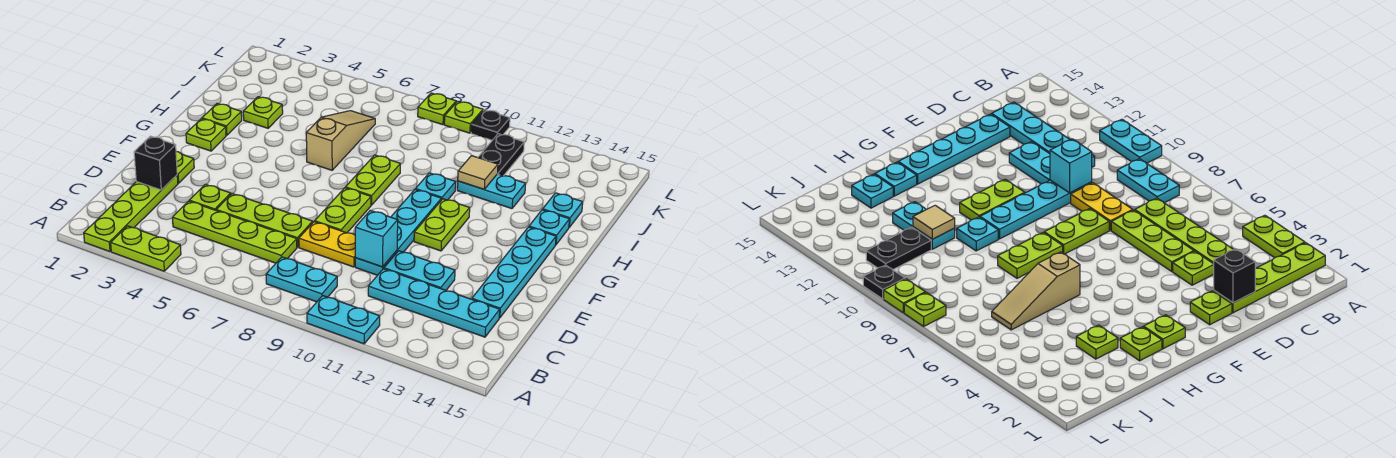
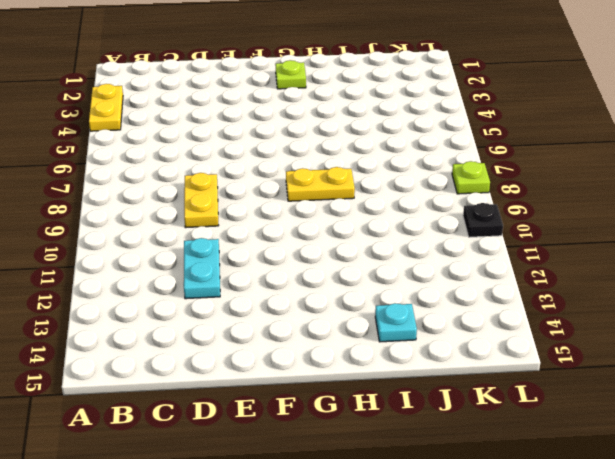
yellow plate A3:A4 level 1 -> lime plate A3:A4 level 1
yellow plate G8:H8 level 1 -> lime plate G8:H8 level 1
none -> lime plate A2:D2 level 1
none -> cyan plate A10:A11 level 1
none -> cyan plate B8:B9 level 1
none -> lime plate C4:C7 level 1

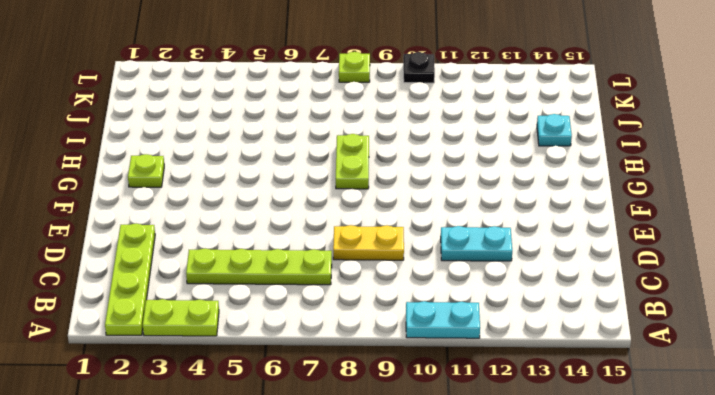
none -> cyan plate B8:B9 level 1
none -> cyan plate C11:C14 level 1
none -> lime plate D4 level 1
none -> lime plate D5:D7 level 1

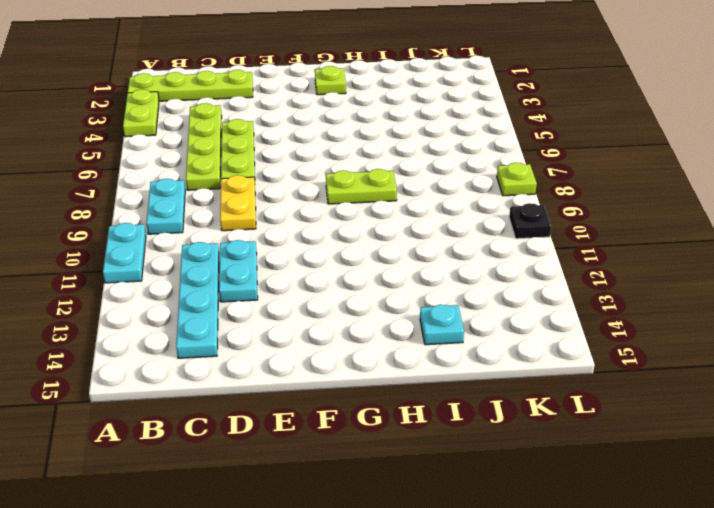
none -> lime plate D4 level 1
none -> cyan plate D10:G10 level 1
none -> cyan plate D14:G14 level 1
none -> lime plate E2 level 1

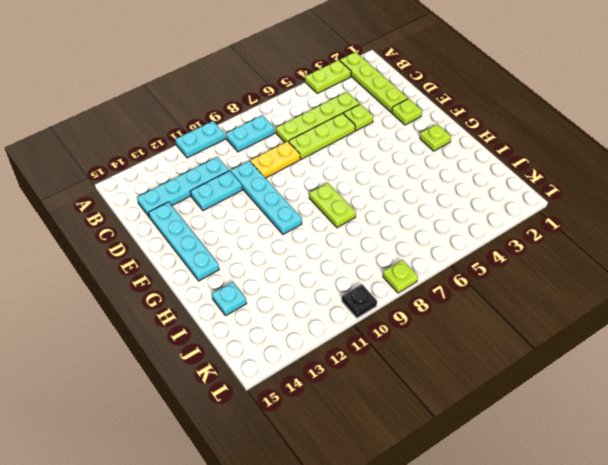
none -> lime plate E8:F8 level 1
none -> lime plate F11:G11 level 1
none -> lime plate H2 level 1
none -> tan slope H6:J6 level 1 top H

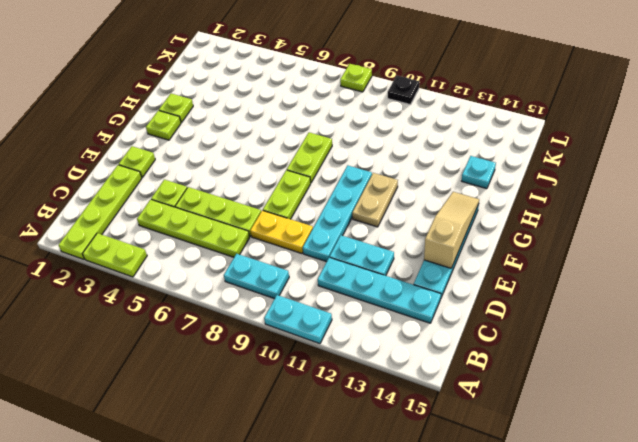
tan slope E14:G14 level 2 top E -> tan slope H6:J6 level 1 top H
tan plate F11:G11 level 1 -> lime plate F11:G11 level 1
none -> cyan plate H10 level 1
none -> cyan plate H14 level 1
none -> lime plate I3 level 1
none -> cyan plate I11:I12 level 1

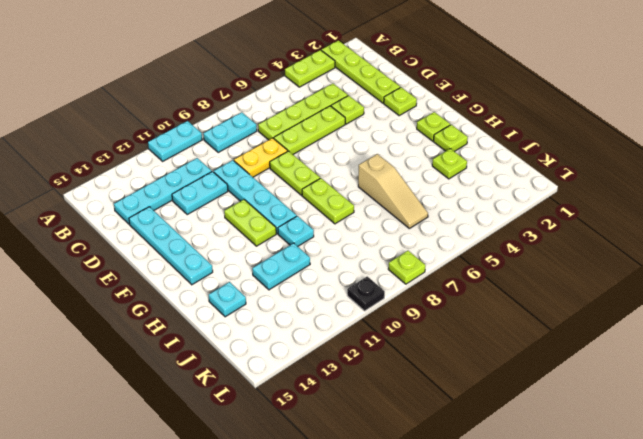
none -> cyan plate H14 level 1
none -> black plate J11:K11 level 1
none -> lime plate L9 level 1
none -> black brick D2 level 2

